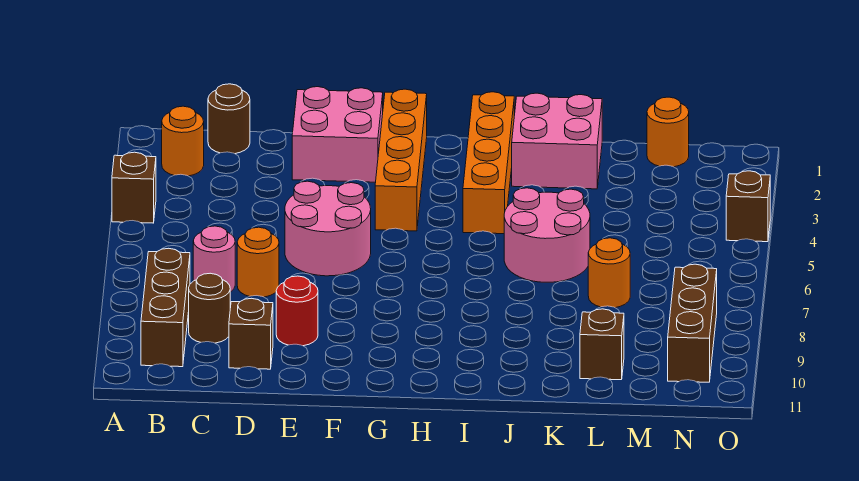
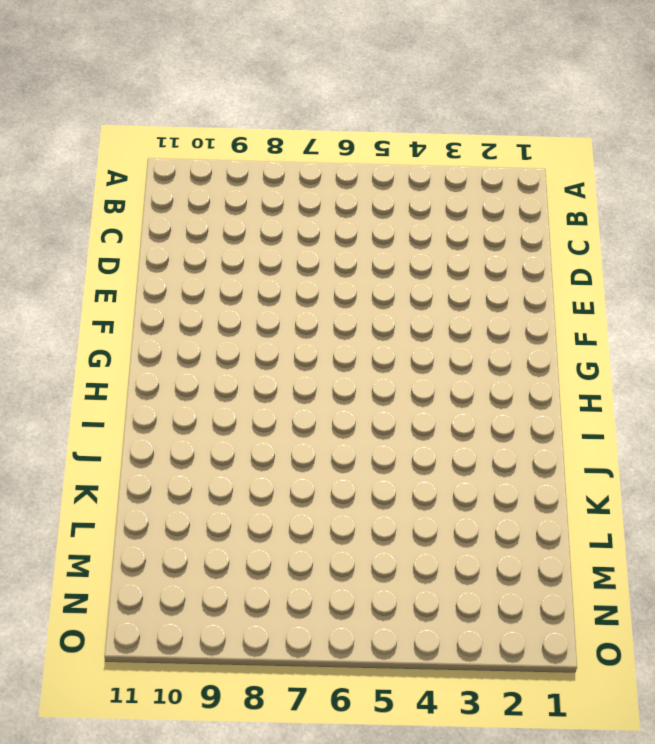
none -> brown brick A4 level 1
none -> orange round brick B2 level 1
none -> brown brick B8:B10 level 1

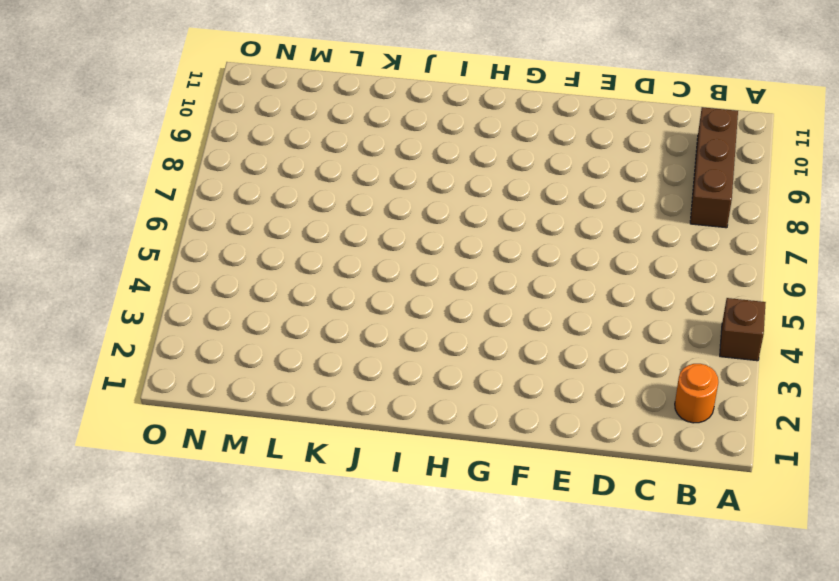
none -> brown round brick C1 level 1
none -> pink round brick C7 level 1
none -> brown round brick C9 level 1

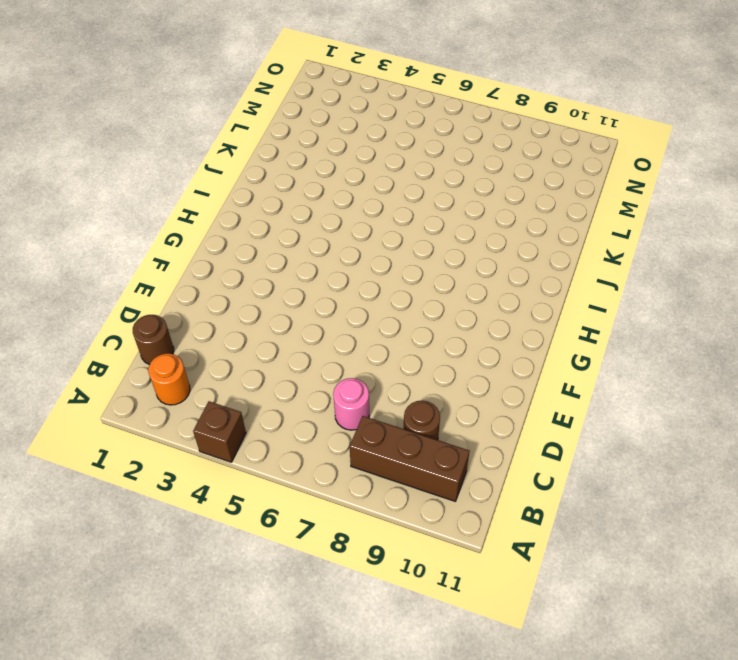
none -> orange round brick D7 level 1
none -> brown brick D10 level 1
none -> pink brick E1:F2 level 1

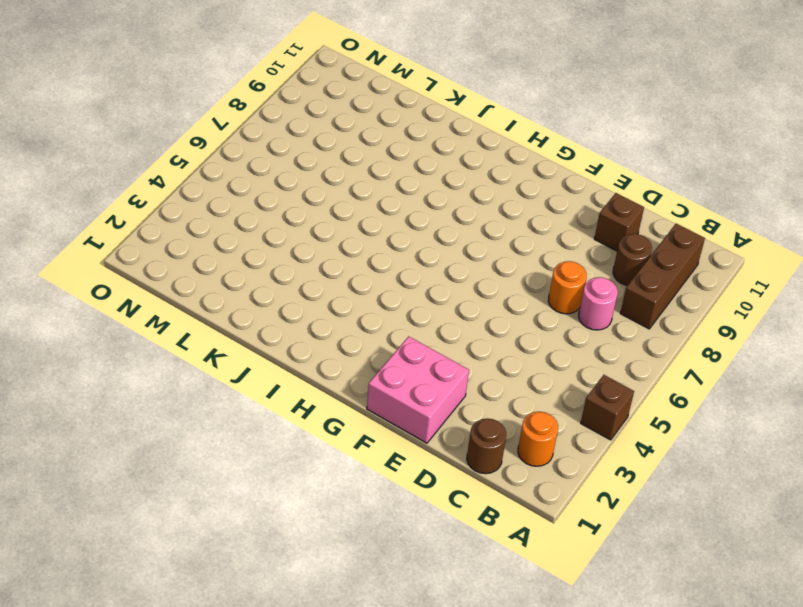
none -> pink round brick E5:F6 level 1
none -> red round brick E9 level 1
none -> orange brick G1:G4 level 1

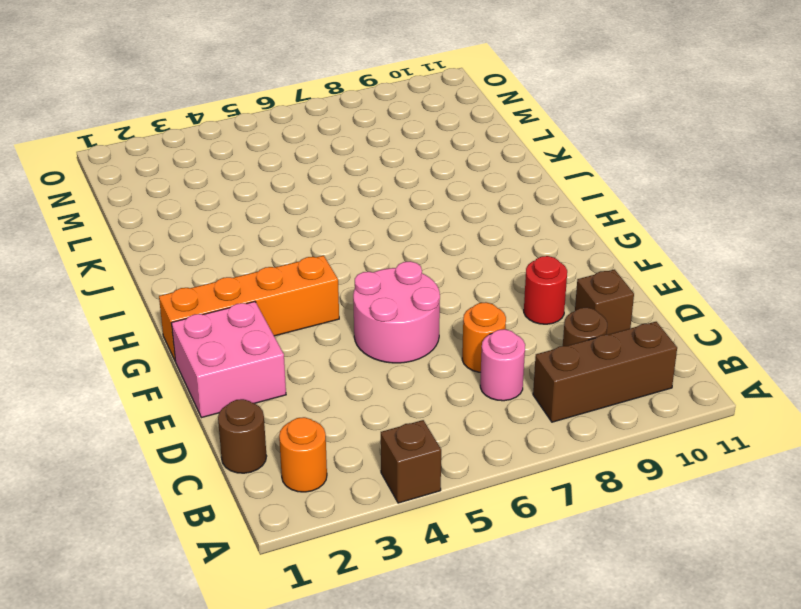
none -> orange brick I1:I4 level 1
none -> pink brick J1:K2 level 1
none -> pink round brick J5:K6 level 1

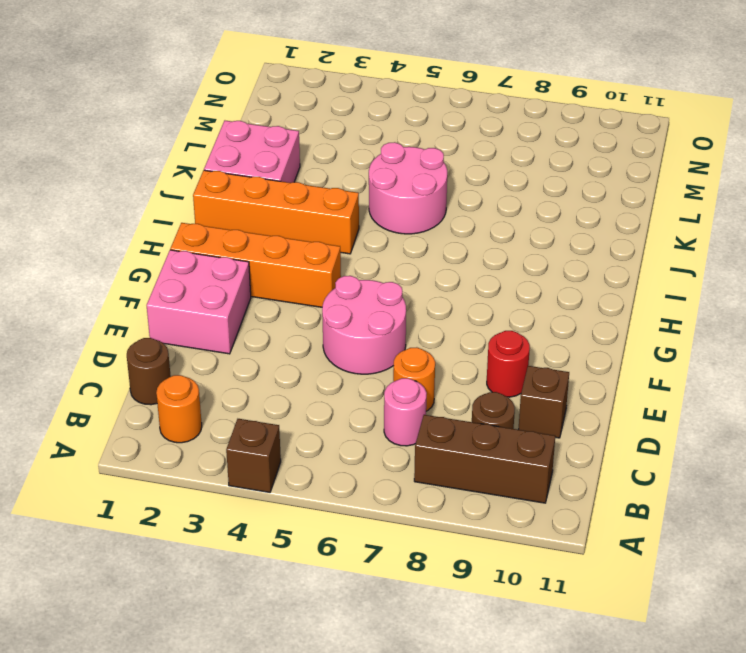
none -> orange round brick L7 level 1
none -> brown brick L10 level 1
none -> orange round brick M1 level 1

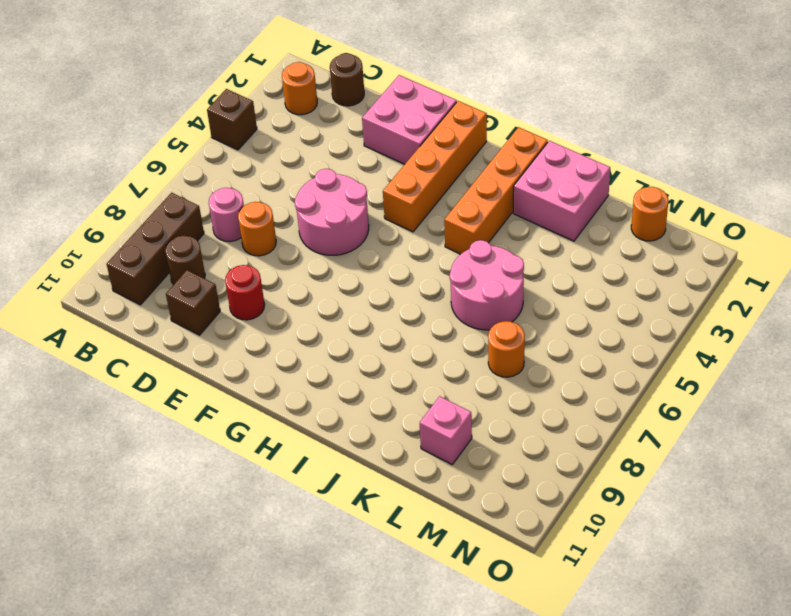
pink brick L10 level 1 -> brown brick L10 level 1
none -> brown brick N8:N10 level 1
none -> brown brick O4 level 1

